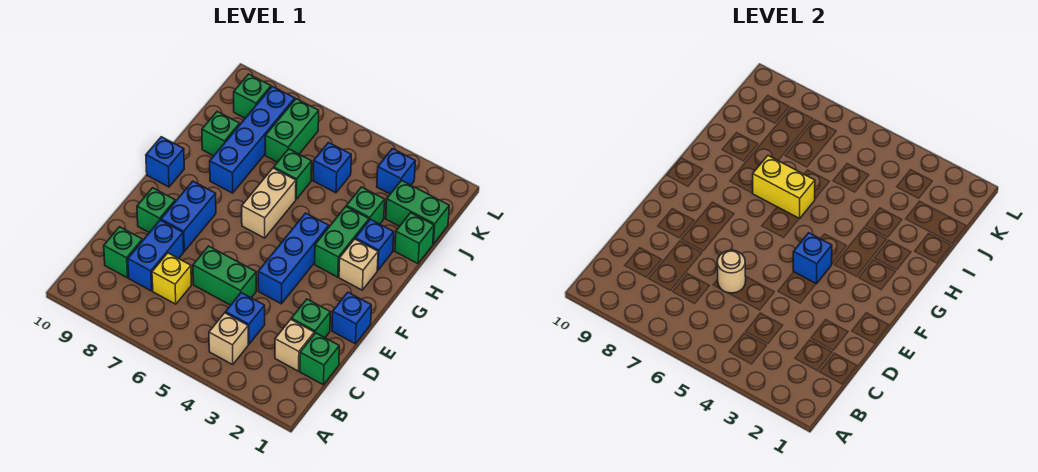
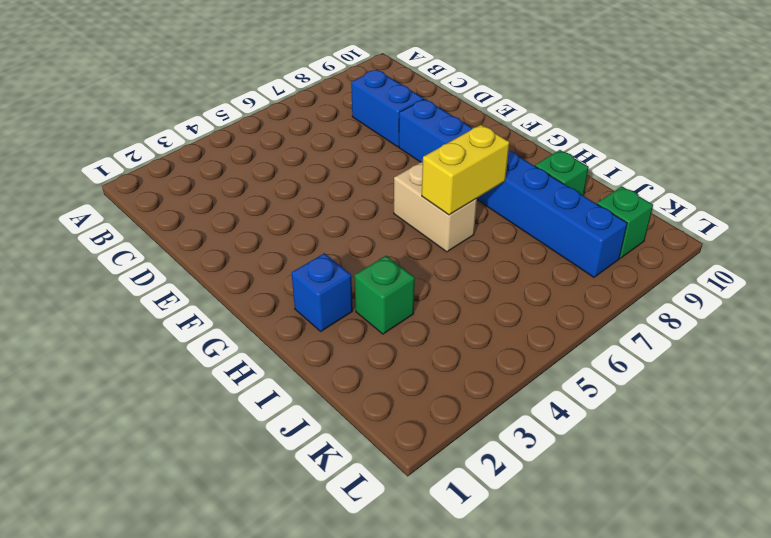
none -> tan brick B4 level 1
none -> green brick C1 level 1
none -> tan brick C2 level 1
none -> blue brick C4 level 1

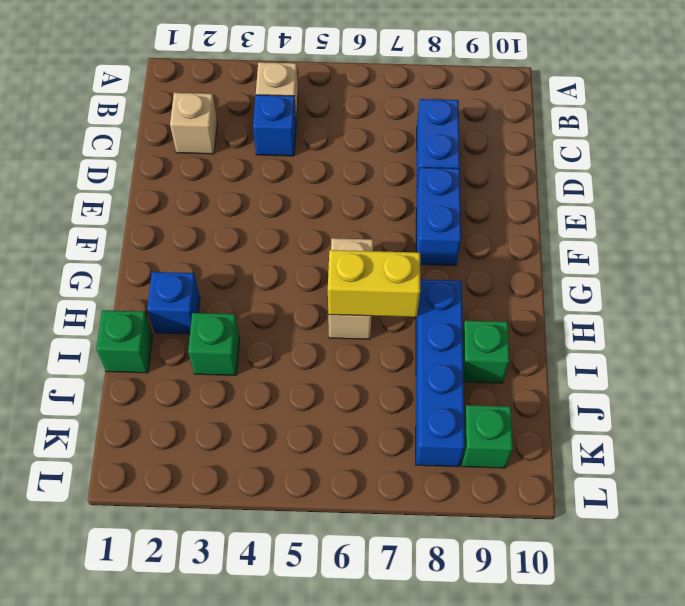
none -> green brick C1 level 1
none -> yellow brick C7 level 1
none -> green brick C9 level 1
none -> green brick D2 level 1

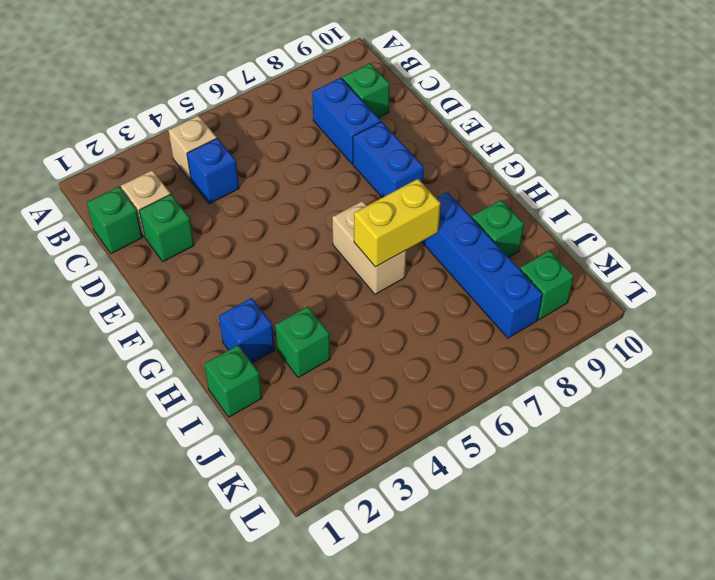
none -> yellow brick C7 level 1
none -> green brick D5:D6 level 1
none -> blue brick E1 level 1
none -> blue brick E4:G4 level 1

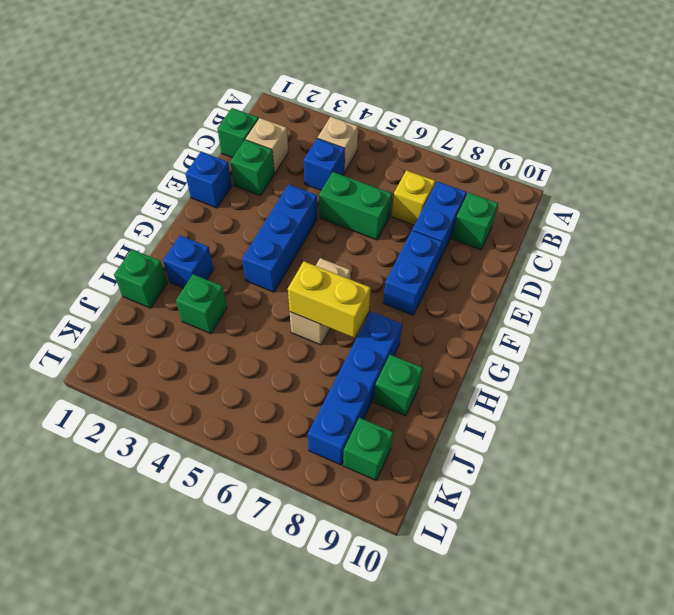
none -> green brick E9 level 1
none -> tan brick G2 level 1
none -> green brick G3:H3 level 1
none -> blue brick G10 level 1

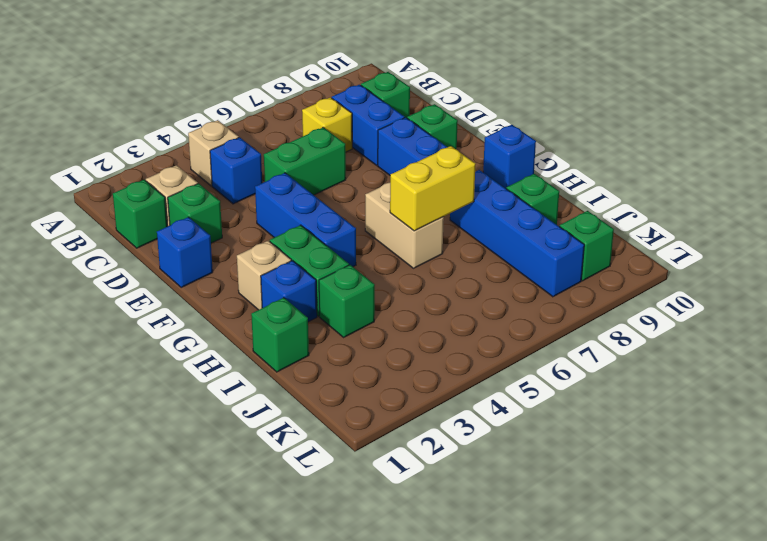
none -> green brick I6 level 1
none -> green brick J1:J2 level 1
none -> blue brick J5 level 1
none -> green brick J7:K7 level 1

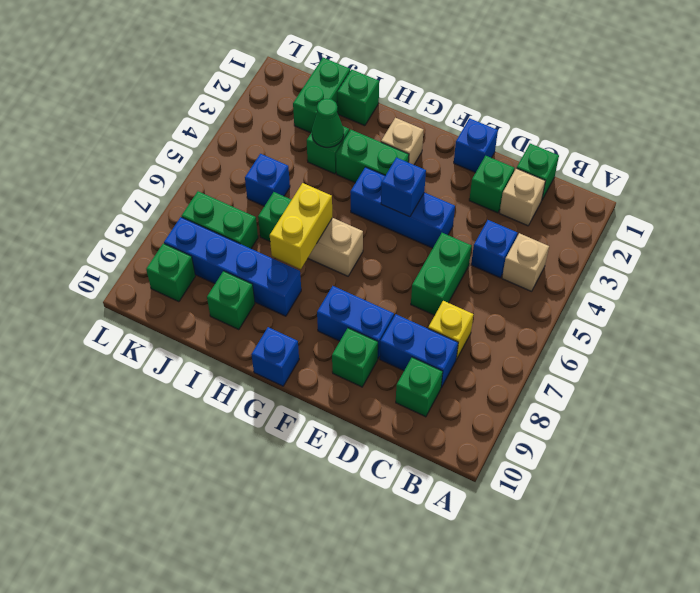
green cone I3 level 2 -> none
none -> blue brick H2 level 1
none -> blue brick K3 level 1
none -> tan round brick D6 level 2

